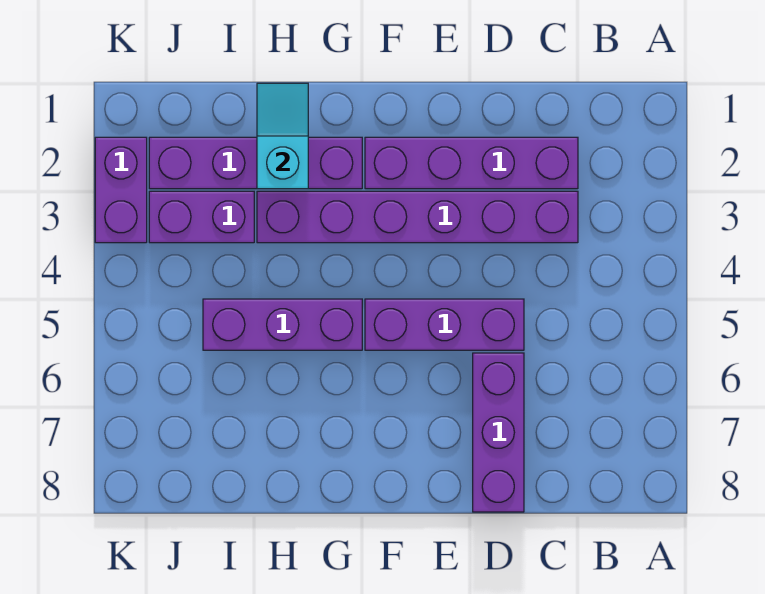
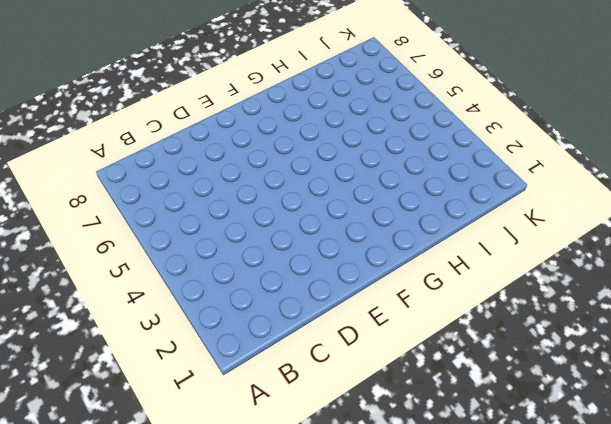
none -> purple brick C2:F2 level 1
none -> purple brick C3:H3 level 1

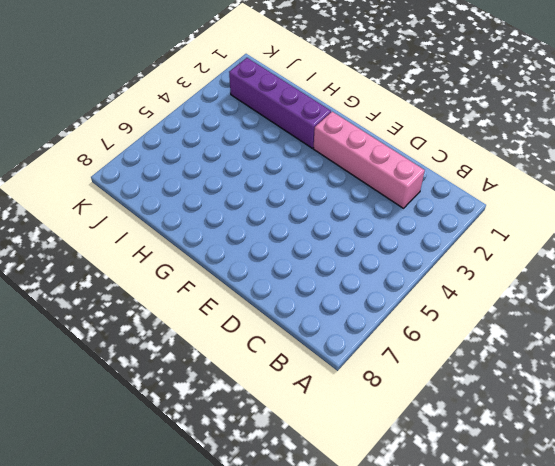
pink brick C2:F2 level 1 -> purple brick C2:F2 level 1
none -> purple brick C3:H3 level 1
none -> purple brick D5:F5 level 1

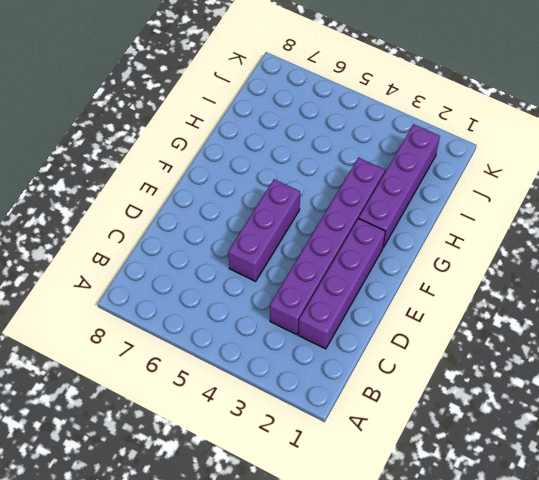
none -> purple brick D6:D8 level 1
none -> purple brick G5:I5 level 1

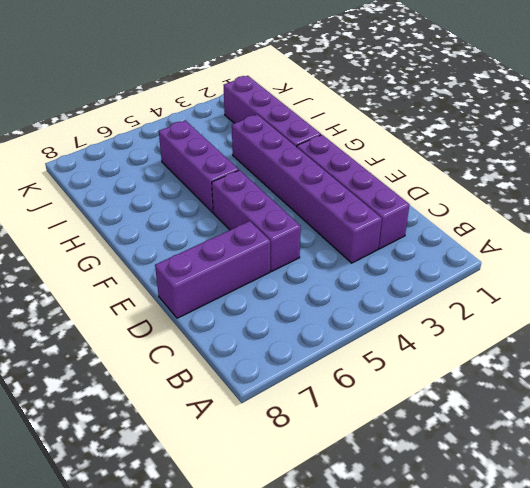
none -> purple brick I3:J3 level 1
none -> purple brick K2:K3 level 1

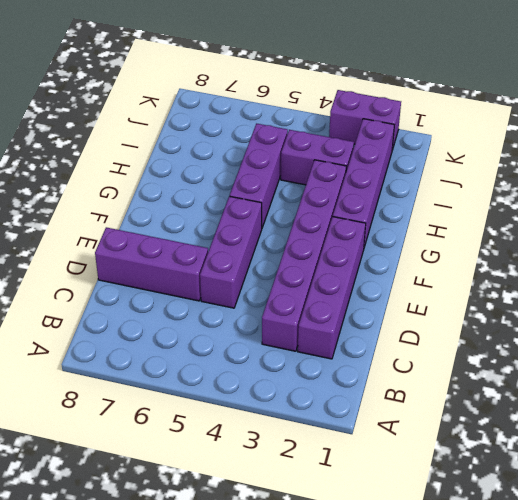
purple brick I3:I4 level 1 -> purple brick I3:J3 level 1
none -> cyan slope H1:H2 level 2 top 2

